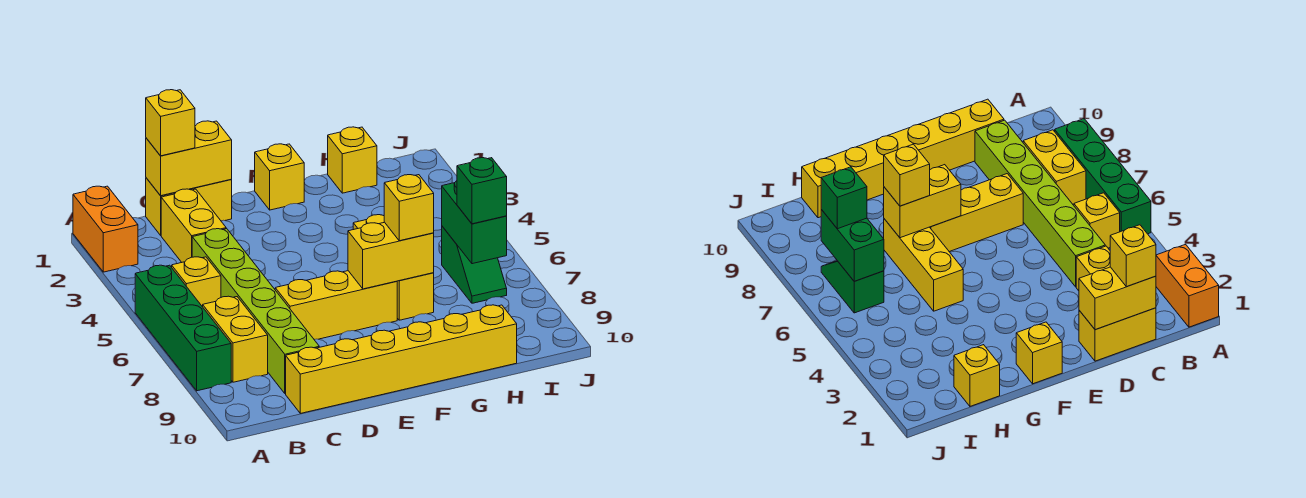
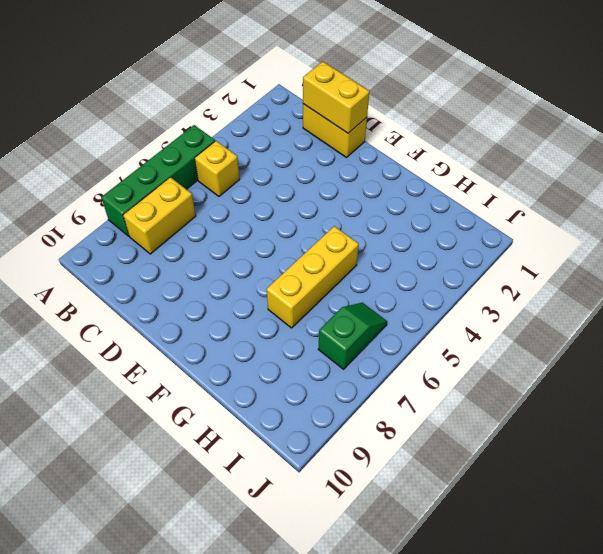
green slope I6:I7 level 1 top 7 -> green slope I6:I7 level 1 top 6
none -> orange brick A1:A2 level 1
none -> yellow brick C2:C3 level 1
none -> lime brick C4:C9 level 1

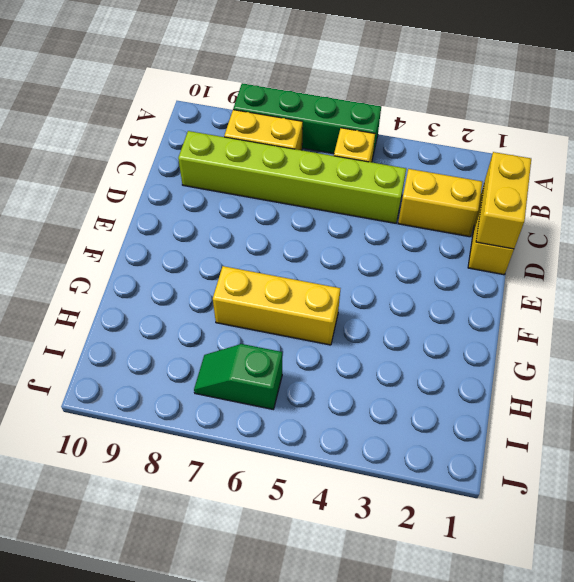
none -> orange brick A1:A2 level 1
none -> yellow brick C10:H10 level 1
none -> yellow brick D7:F7 level 1

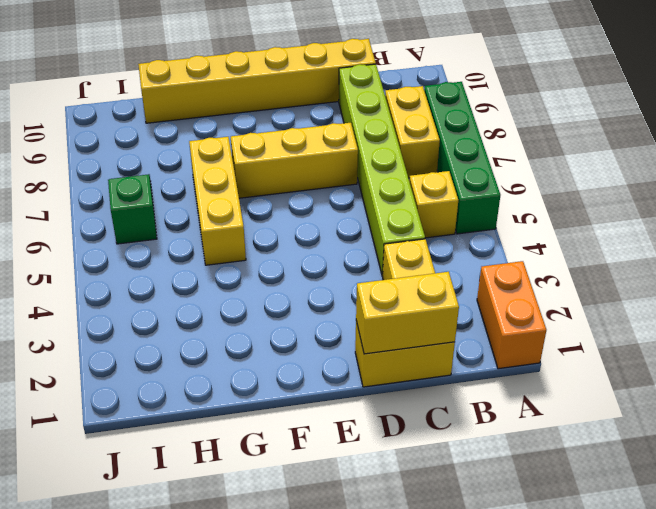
none -> yellow brick F1 level 1
none -> yellow brick H1 level 1
none -> yellow brick F7:G7 level 2

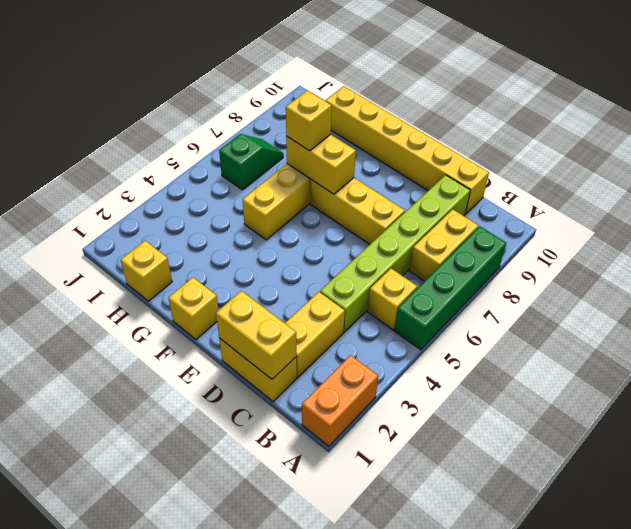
none -> green brick I6:I7 level 2
none -> yellow brick C1 level 3
none -> green brick I7 level 3

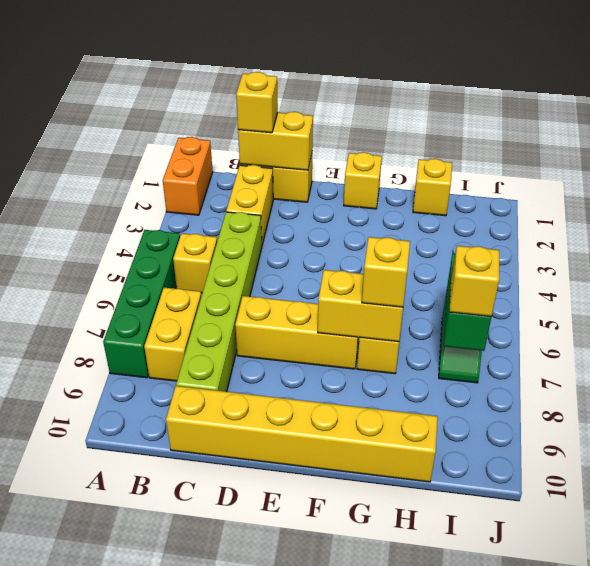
yellow brick I7 level 3 -> green brick I7 level 3

